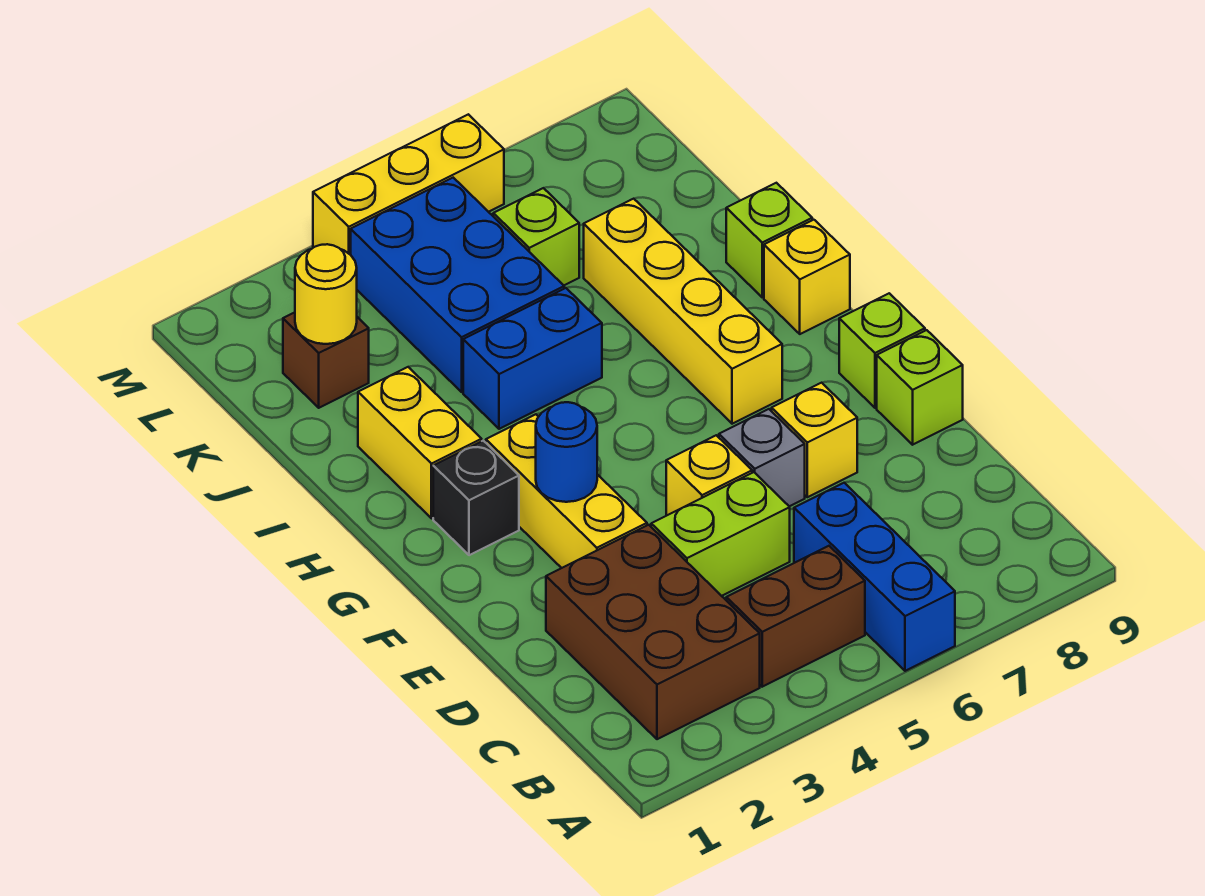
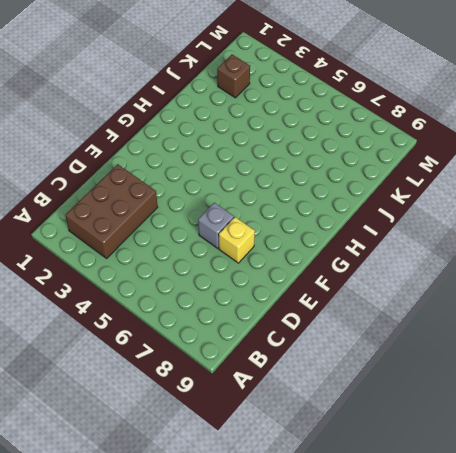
none -> blue brick A6:C6 level 1
none -> brown brick B4:B5 level 1
none -> lime brick D4:D5 level 1

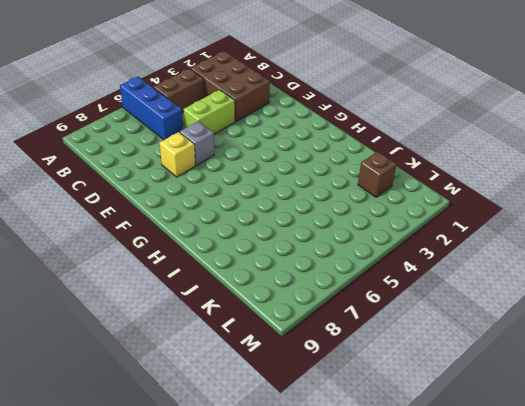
none -> yellow brick E3:G3 level 1
none -> yellow brick E5 level 1
none -> lime brick E9 level 1

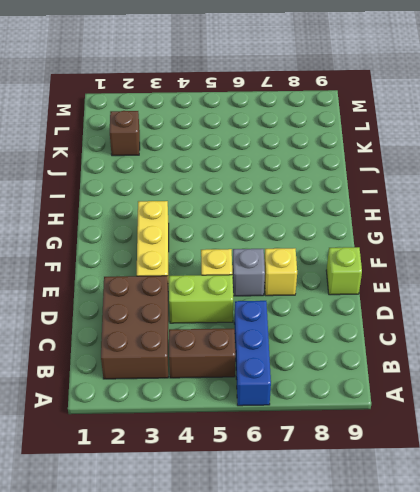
none -> lime brick F9 level 1
none -> black brick G2 level 1
none -> yellow brick G7:J7 level 1

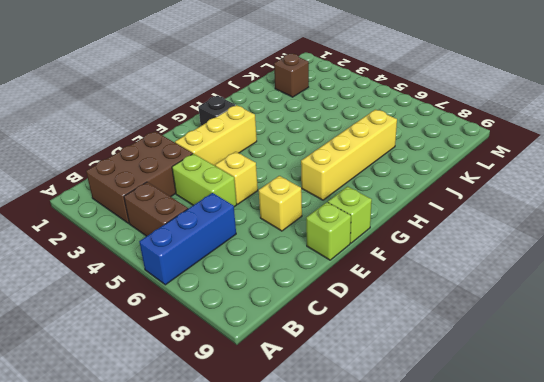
none -> grey brick E6 level 1
none -> yellow brick H2:I2 level 1
none -> yellow brick H9 level 1

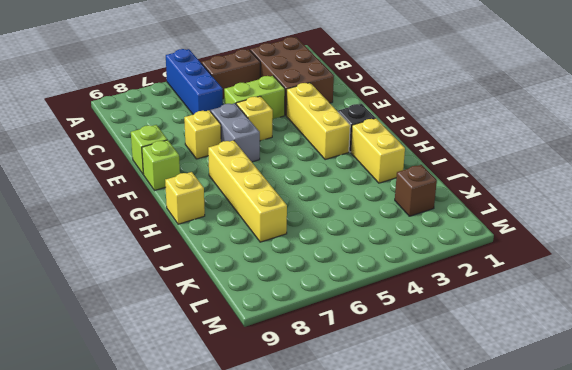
grey brick E6:F6 level 1 -> grey brick E6 level 1
none -> blue brick I4:I5 level 1
none -> lime brick I9 level 1
none -> blue brick J4:L5 level 1

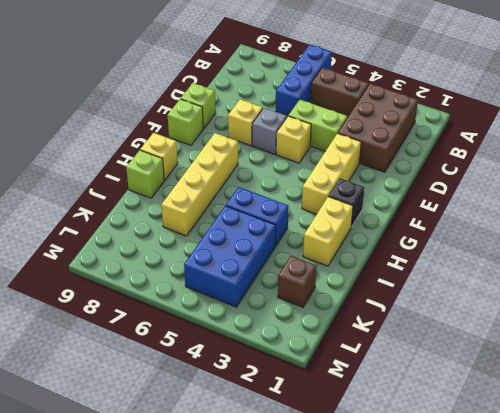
none -> lime brick K6 level 1
none -> yellow brick M4:M6 level 1
none -> blue round brick F3 level 2

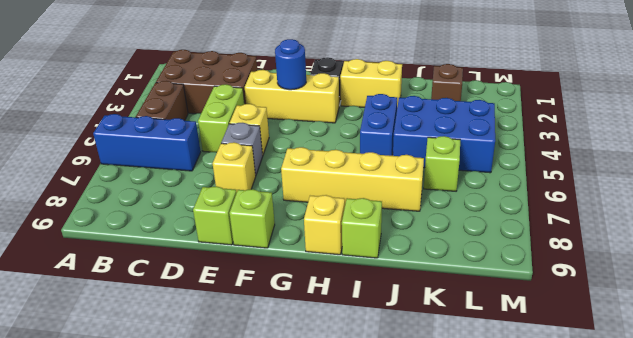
none -> yellow brick M4:M6 level 1
none -> yellow round brick K2 level 2

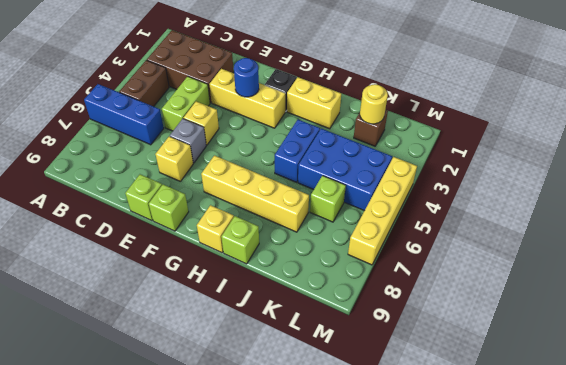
yellow brick M4:M7 level 1 -> yellow brick M4:M6 level 1

